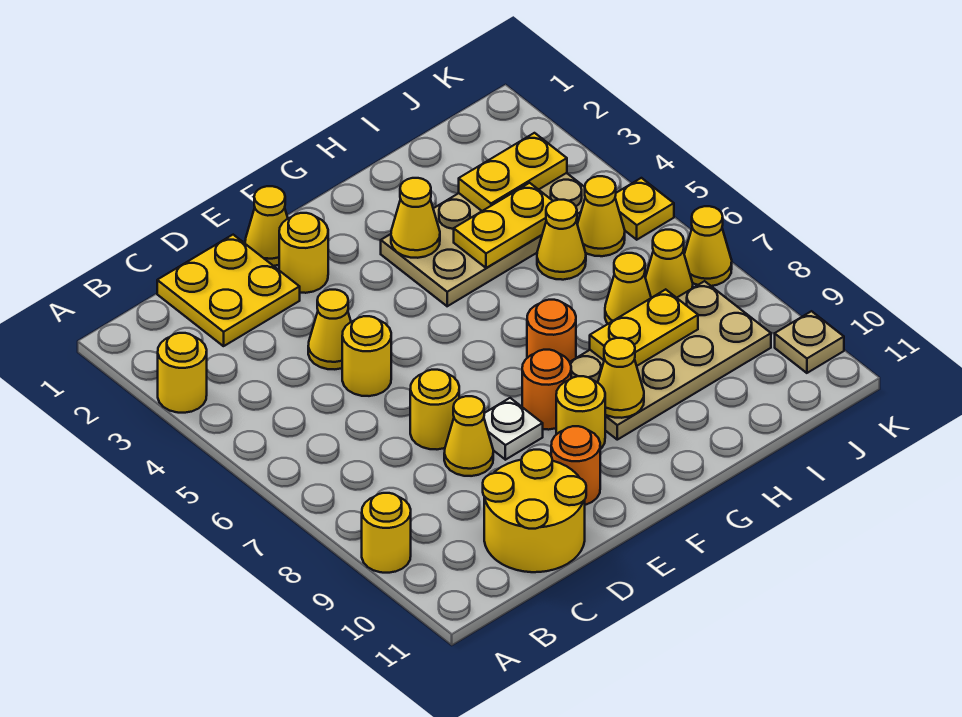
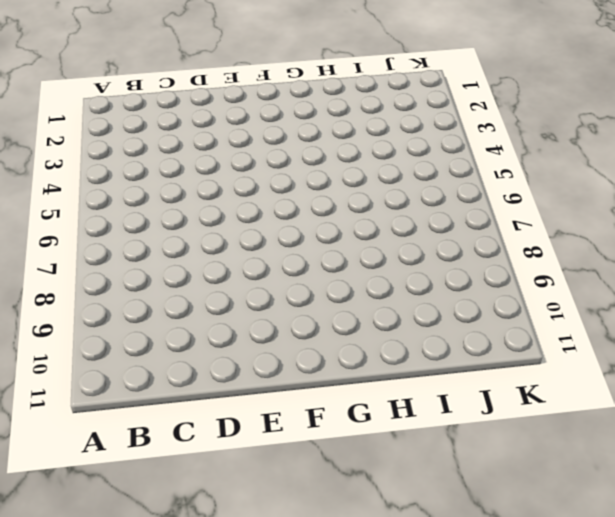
none -> yellow round brick A3 level 1
none -> yellow round brick A9 level 1
none -> yellow plate C1:D2 level 1

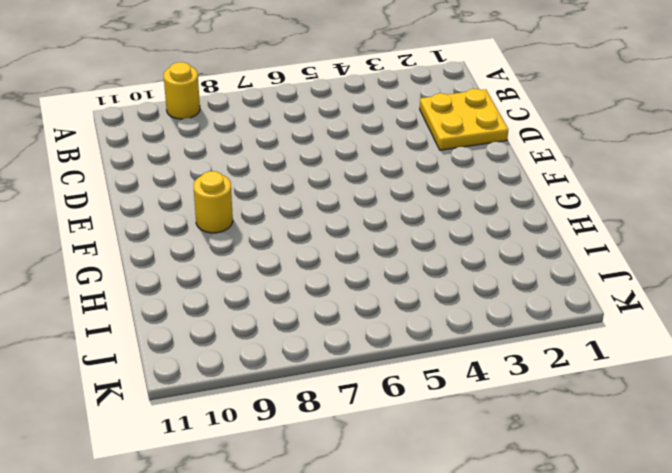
none -> yellow round brick A3 level 1
none -> yellow round brick C10:D11 level 1
none -> yellow cone D4 level 1

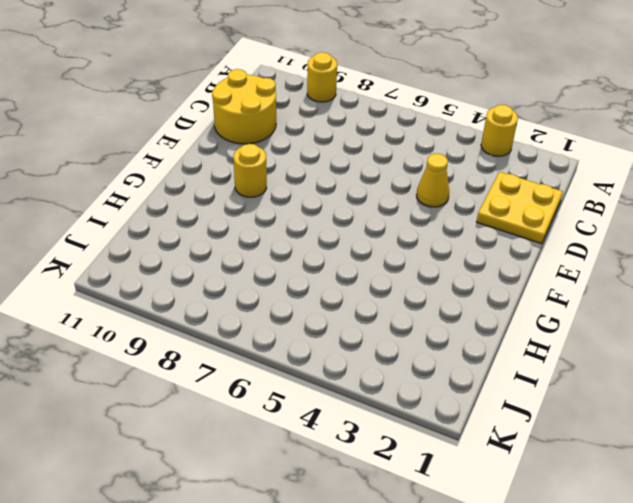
none -> yellow round brick D5 level 1
none -> yellow round brick D7 level 1
none -> yellow cone D8 level 1

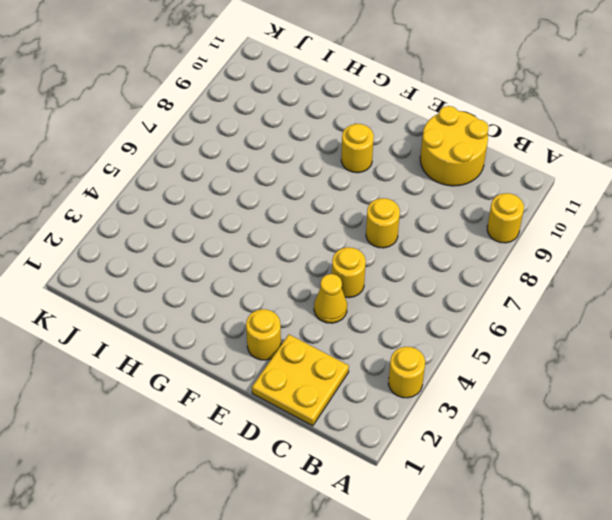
none -> yellow cone D8 level 1
none -> yellow cone E1 level 1
none -> white plate E8 level 1

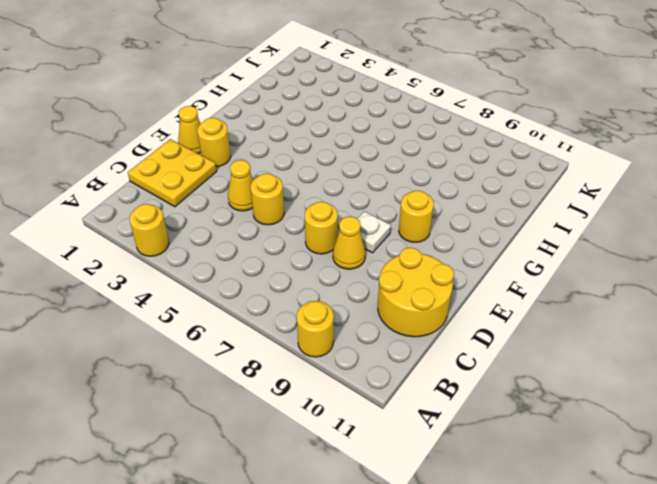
none -> orange round brick E10 level 1
none -> orange round brick F8 level 1
none -> tan plate G3:J4 level 1

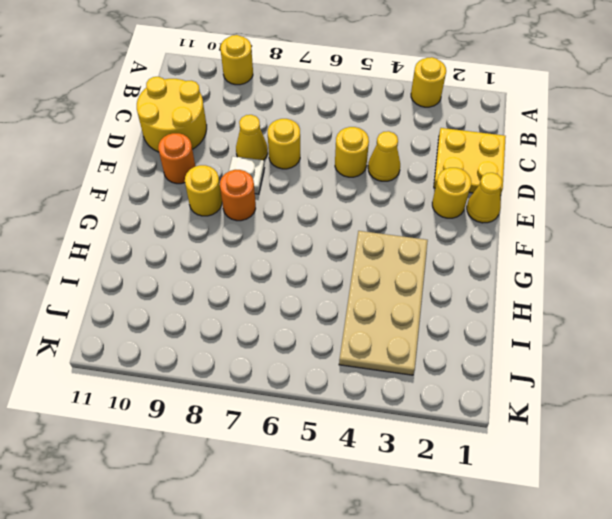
none -> orange round brick G7 level 1
none -> tan plate G8:J9 level 1
none -> yellow cone I5 level 1

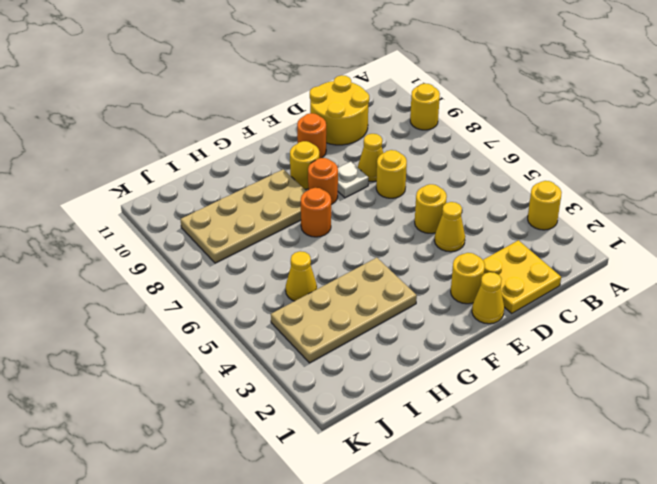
none -> yellow cone I7 level 1
none -> yellow cone J5 level 1
none -> yellow cone J7 level 1

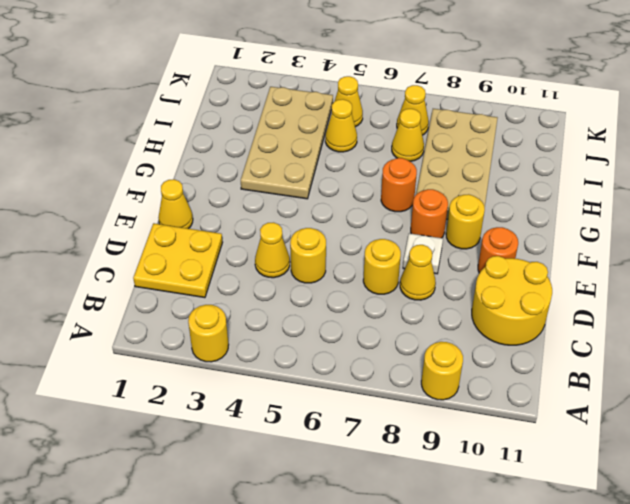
none -> yellow round brick E2 level 1
none -> yellow plate K5 level 1
none -> yellow cone K7 level 1

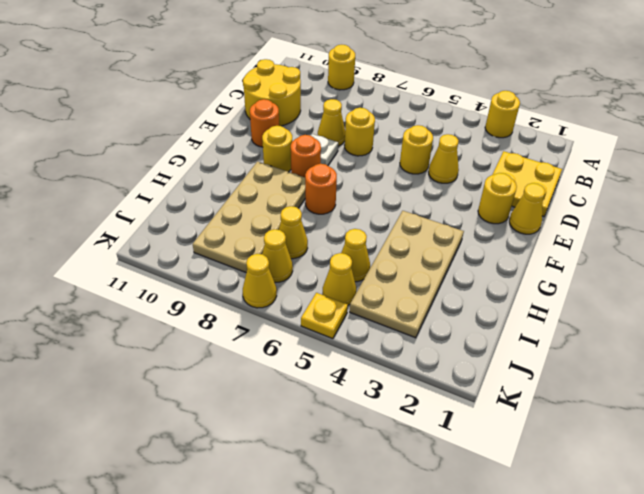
none -> tan plate K10 level 1
none -> yellow cone G3 level 2
none -> yellow cone G9 level 2

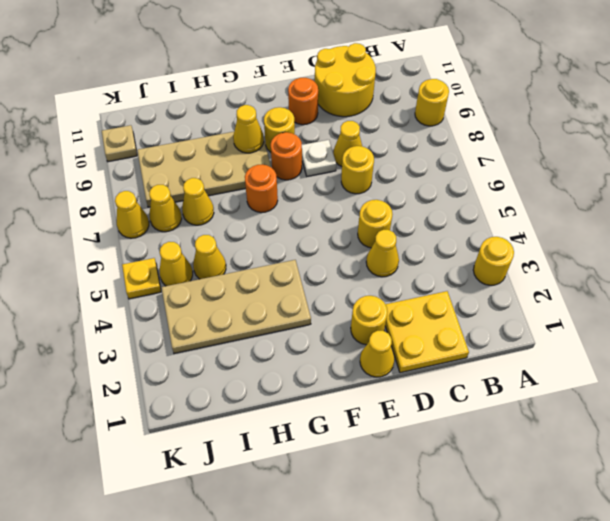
none -> yellow cone G3 level 2
none -> yellow plate H4:I4 level 2
none -> yellow plate H8:I8 level 2

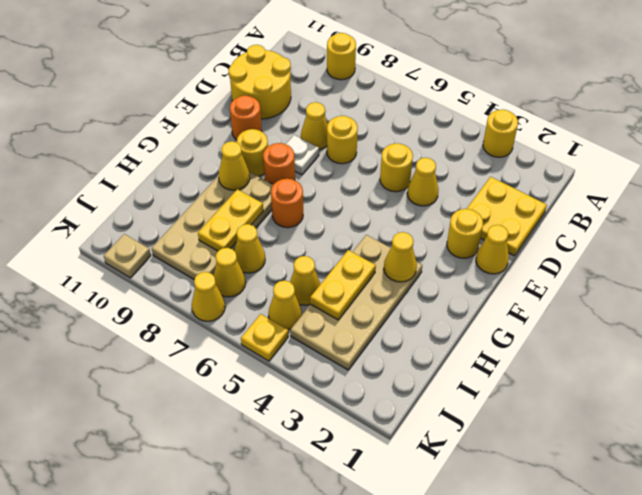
none -> yellow plate I3:J3 level 2

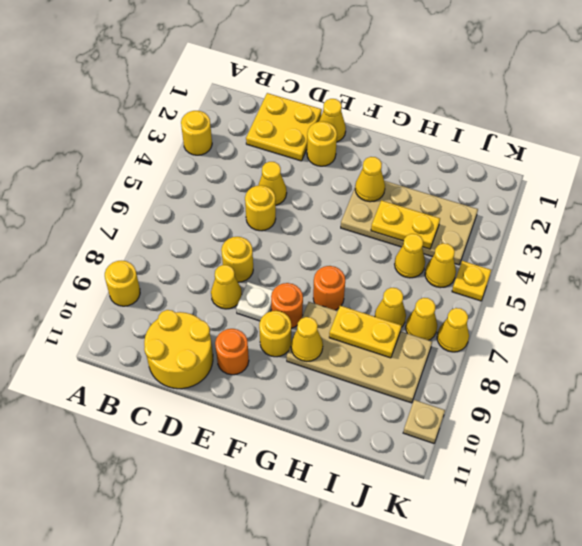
none -> yellow plate I3:J3 level 2

